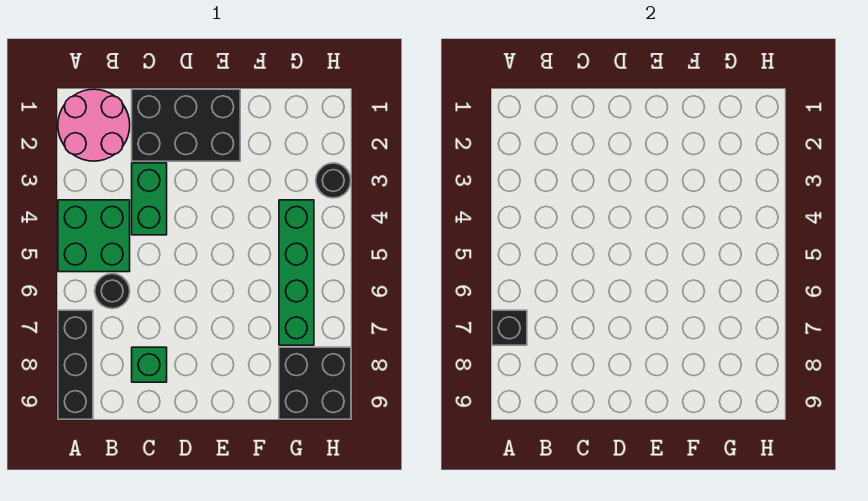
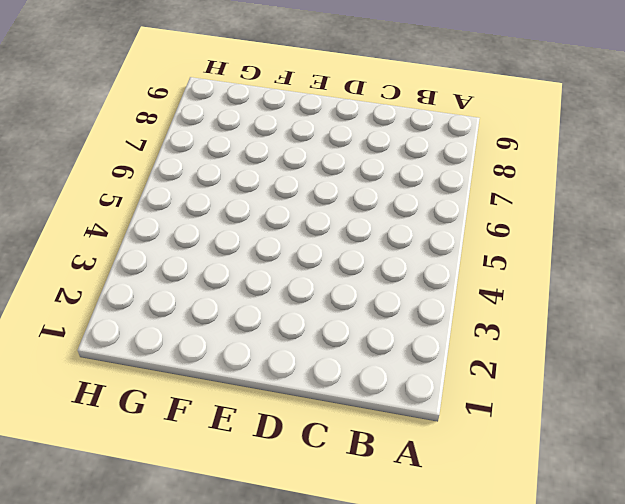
none -> pink round brick A1:B2 level 1
none -> green brick A4:B5 level 1

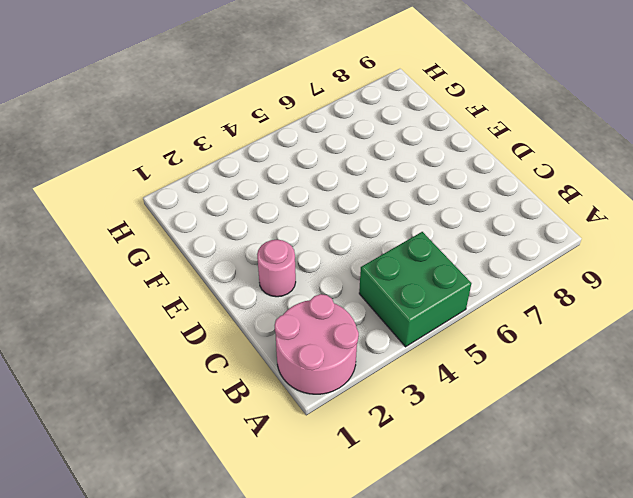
pink round brick D2 level 1 -> black brick C1:E2 level 1
none -> black brick A7:A9 level 1
none -> black round brick B6 level 1

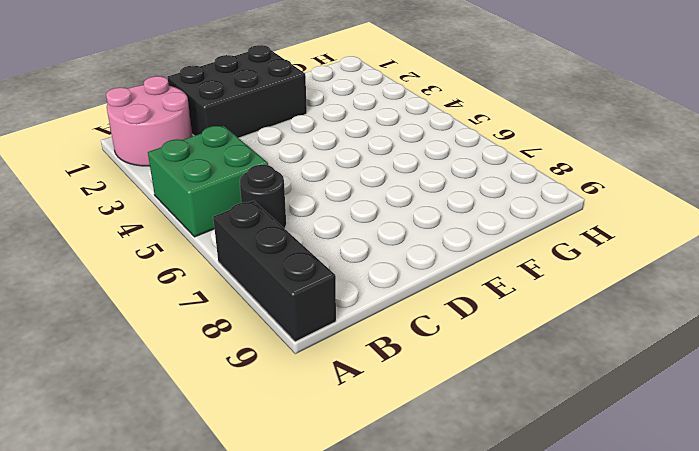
none -> green brick C3:C4 level 1
none -> green brick C8 level 1

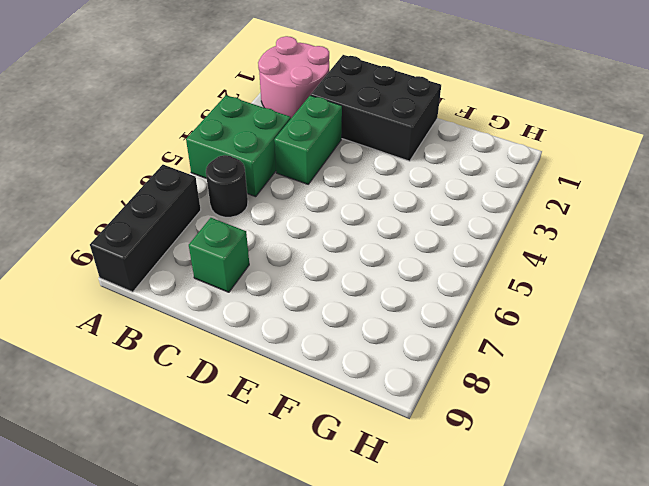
none -> green brick G4:G7 level 1
none -> black brick G8:H9 level 1

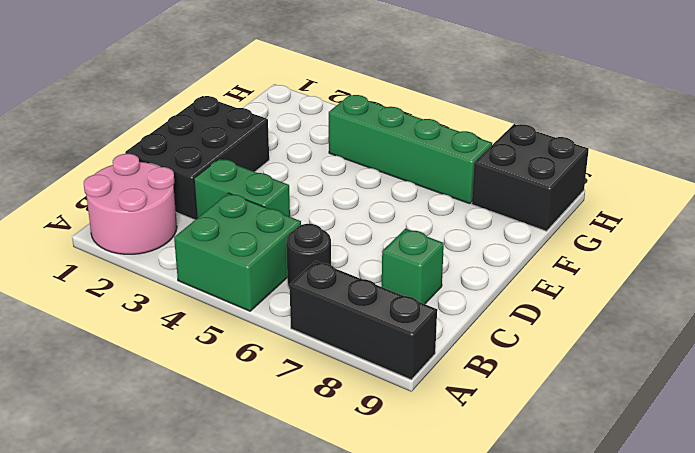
none -> black round brick H3 level 1
none -> black brick A7 level 2

